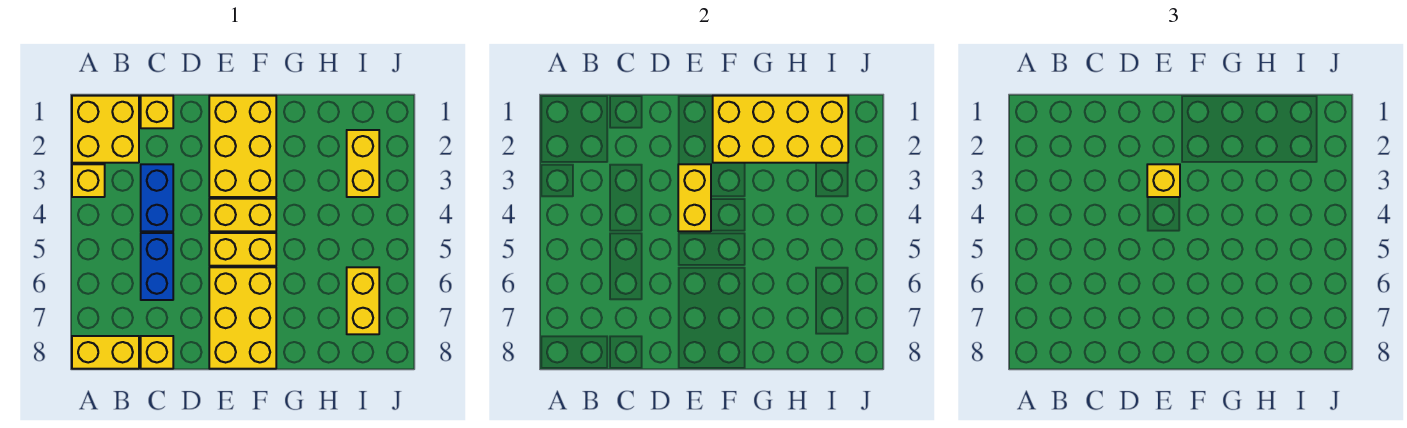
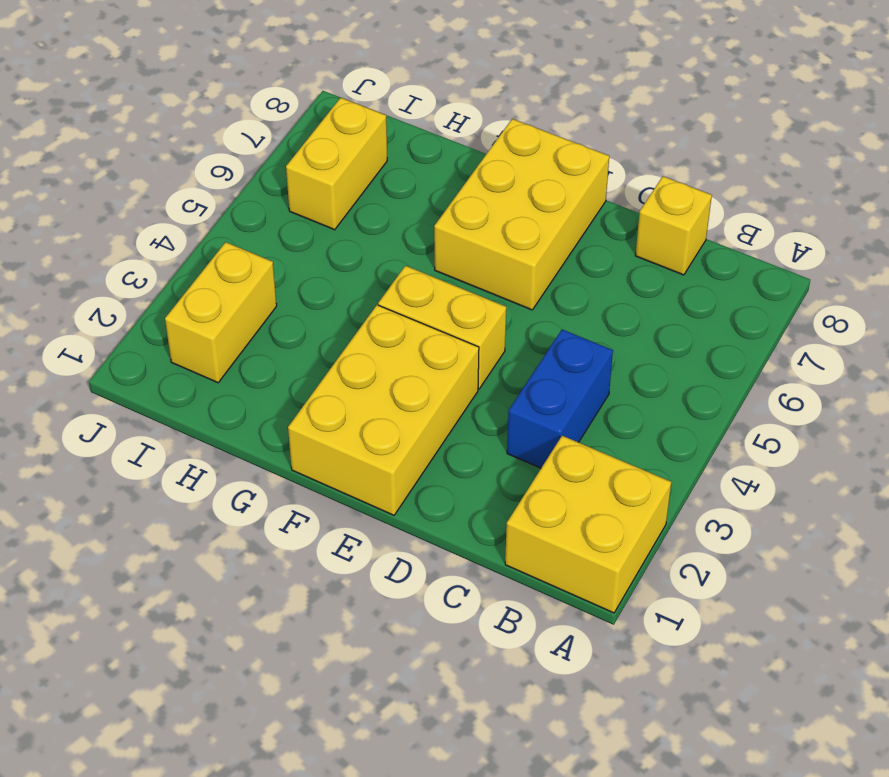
none -> yellow brick A3 level 1
none -> yellow brick A8:B8 level 1
none -> yellow brick C1 level 1

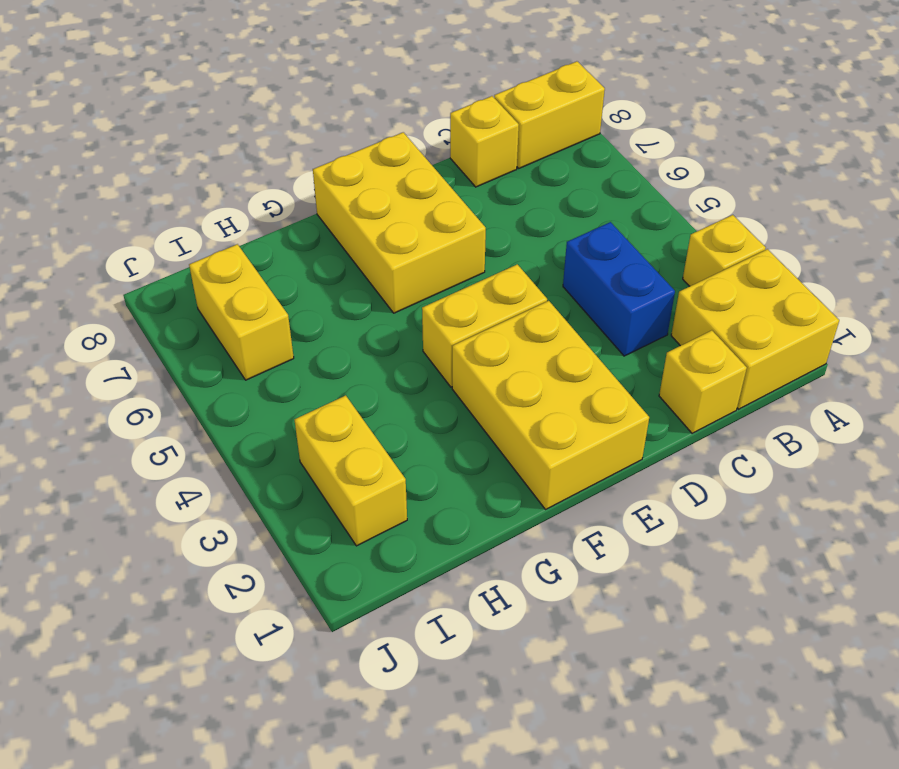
none -> blue brick C5:C6 level 1
none -> yellow brick E5:F5 level 1
none -> yellow brick E3:E4 level 2

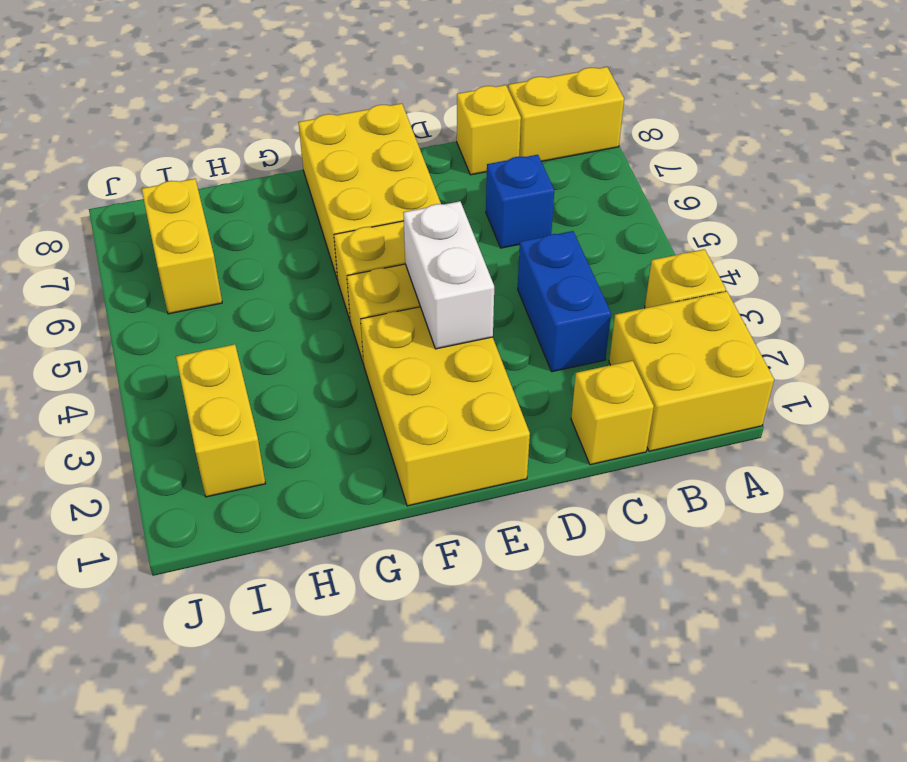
blue brick C6 level 1 -> blue brick C5:C6 level 1
white brick E3:E4 level 2 -> yellow brick E3:E4 level 2
none -> yellow brick F1:I2 level 2
none -> yellow brick E3 level 3

